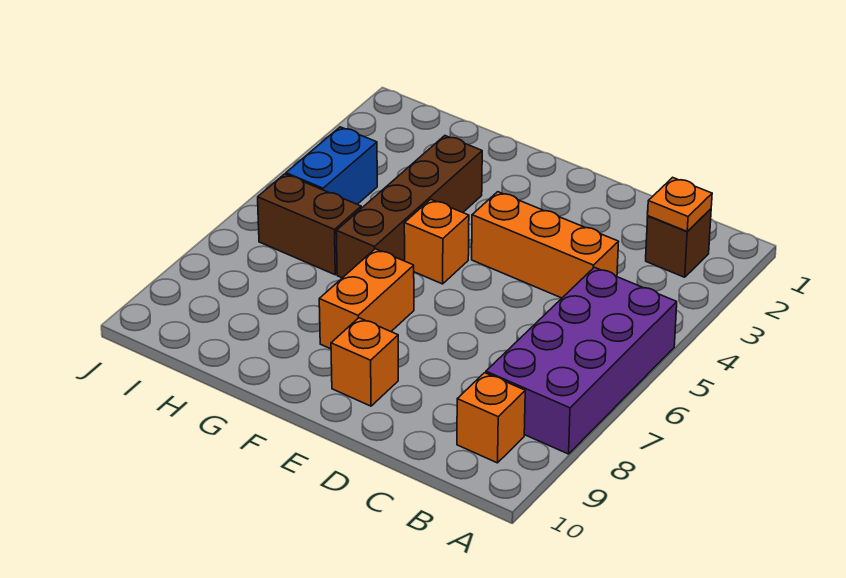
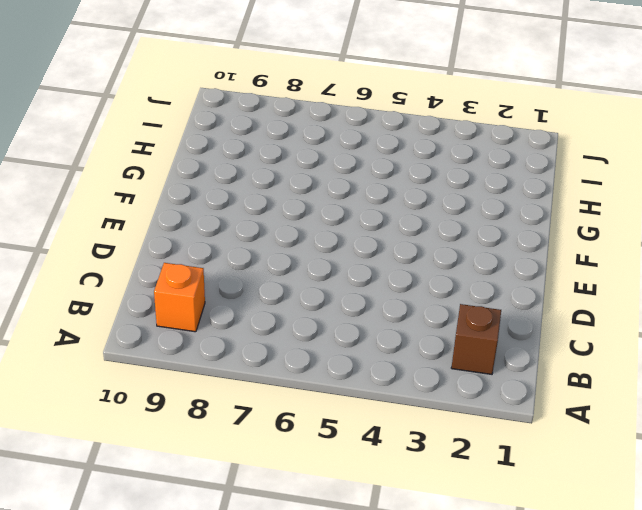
none -> purple brick A5:B8 level 1
none -> orange brick C4:E4 level 1

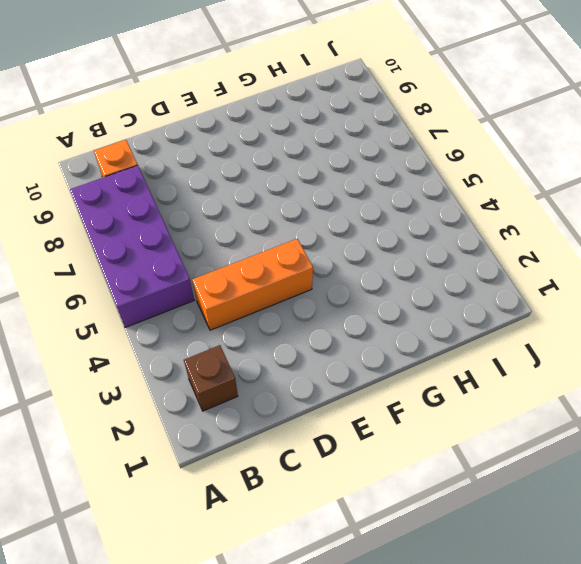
none -> orange brick E9 level 1
none -> orange brick F5 level 1

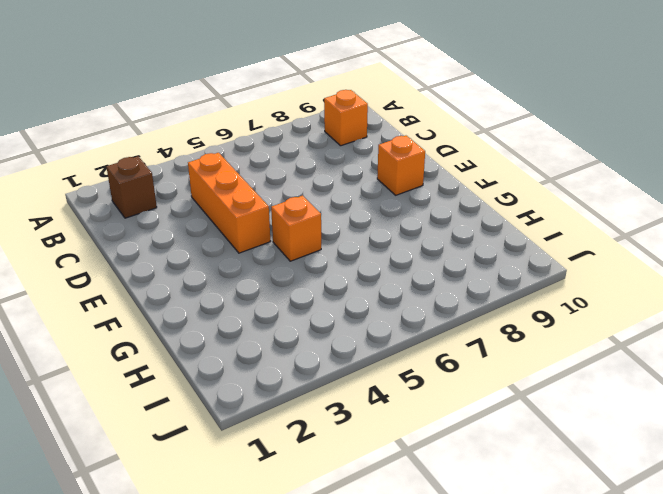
none -> purple brick A5:B8 level 1
none -> orange brick F7:F8 level 1

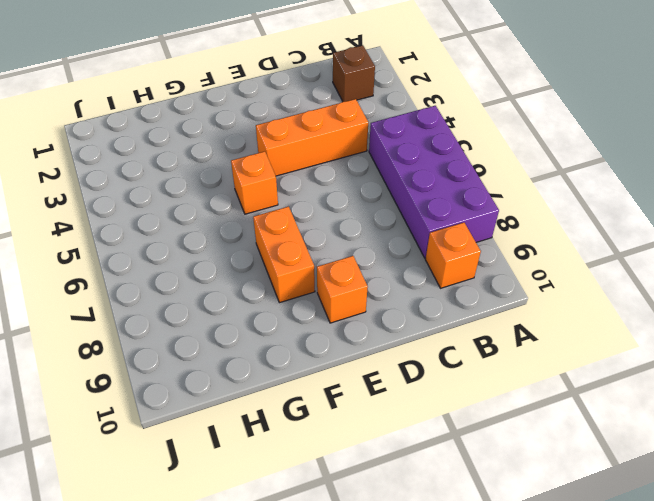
none -> brown brick G3:G6 level 1
none -> brown brick H6:I6 level 1

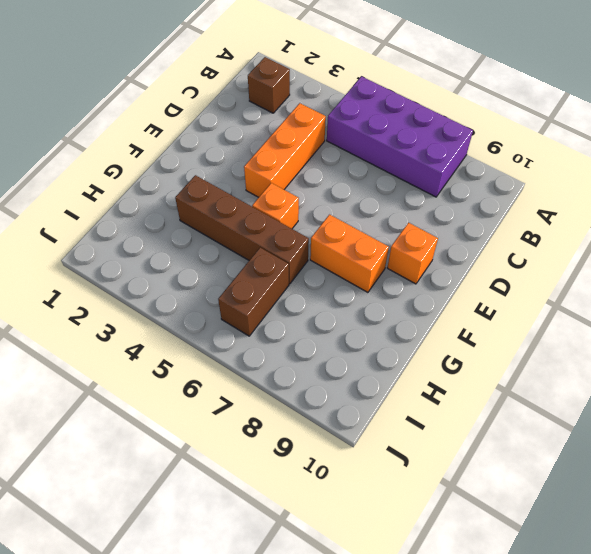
none -> orange brick B9 level 1
none -> blue brick I4:I5 level 1

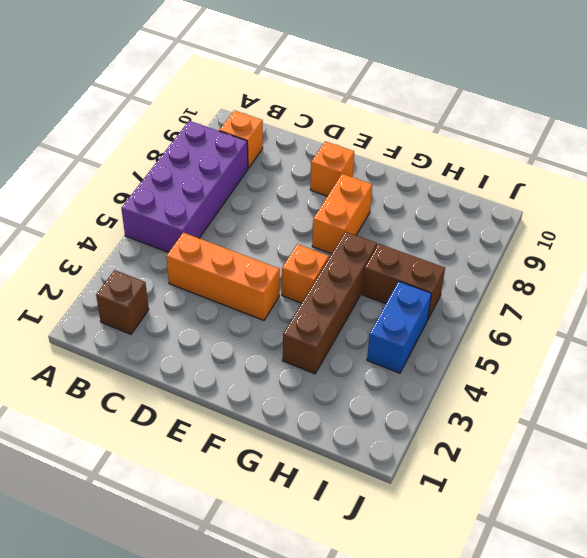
none -> orange plate B2 level 2

